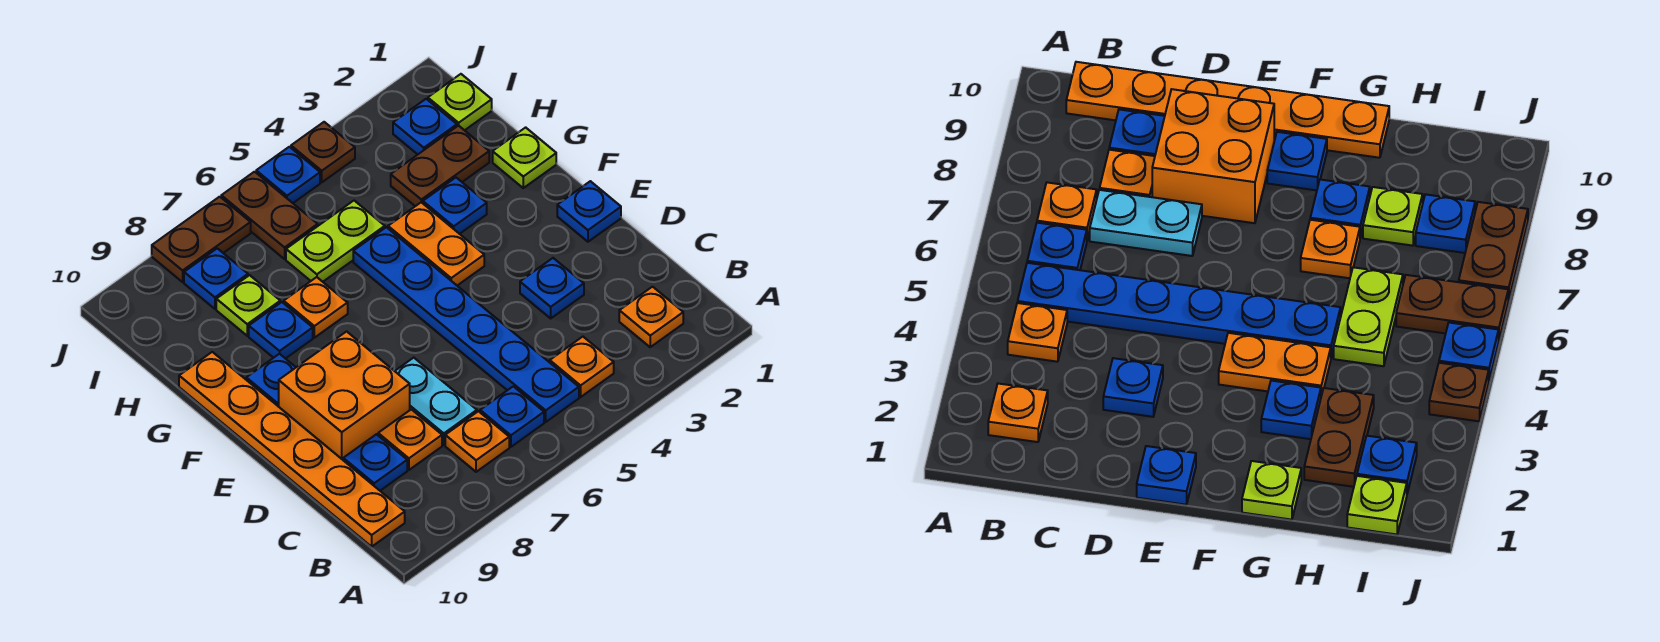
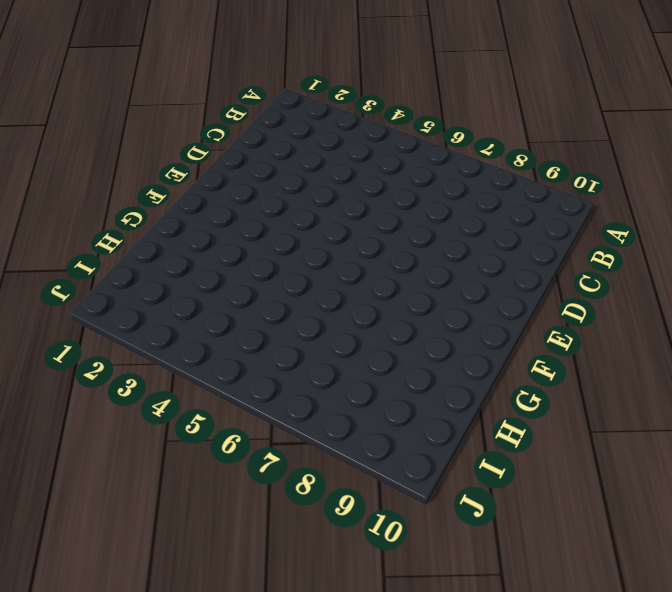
none -> orange plate B2 level 1
none -> orange plate B4 level 1
none -> blue plate B5:G5 level 1

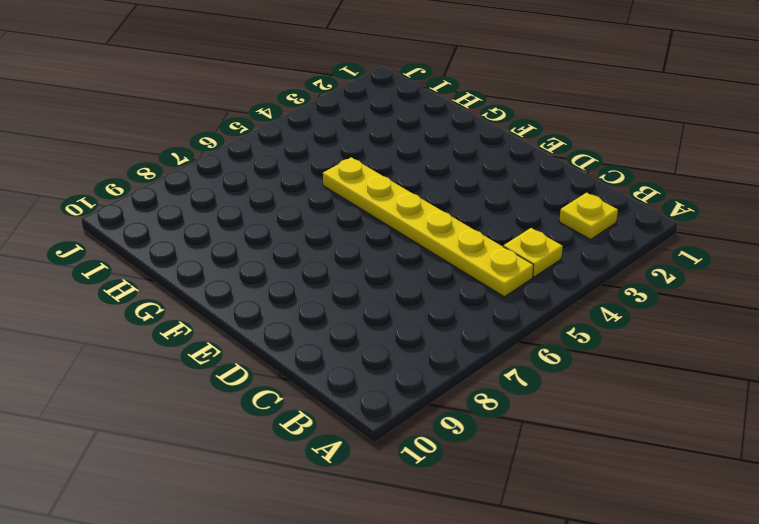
yellow plate B2 level 1 -> orange plate B2 level 1
yellow plate B4 level 1 -> orange plate B4 level 1
yellow plate B5:G5 level 1 -> blue plate B5:G5 level 1
none -> blue plate B6 level 1
none -> orange plate B7 level 1
none -> orange plate B10:G10 level 1

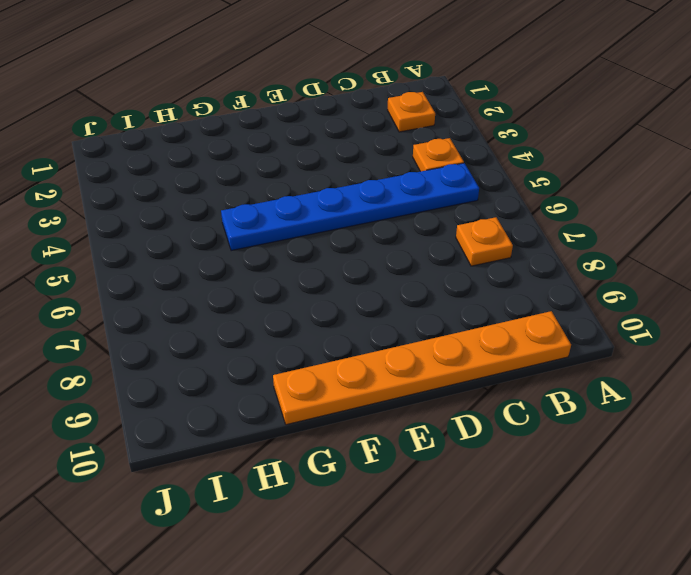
none -> blue plate B6 level 1
none -> cyan plate C7:D7 level 1
none -> orange plate C8 level 1

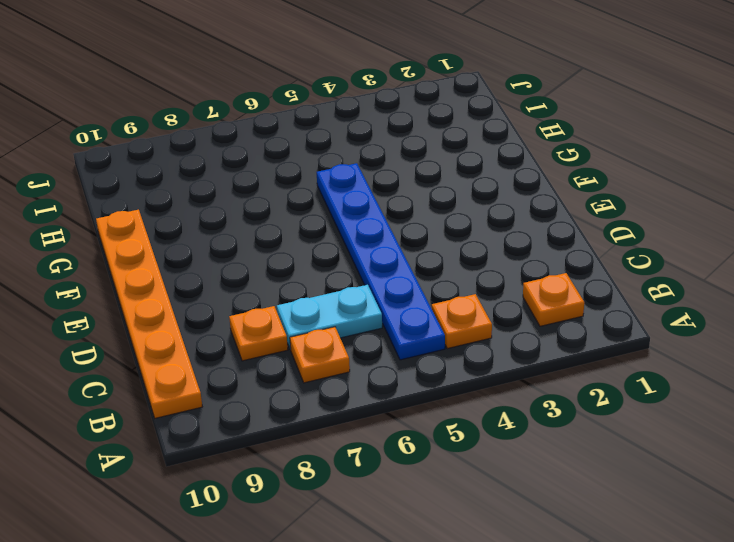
cyan plate C6:C7 level 1 -> cyan plate C7:D7 level 1
none -> blue plate B6 level 1
none -> blue plate C9 level 1
none -> blue plate D3 level 1

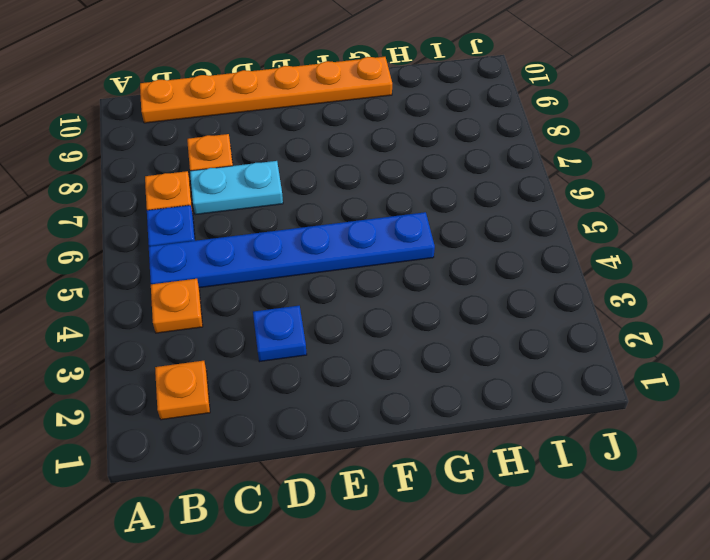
none -> blue plate C9 level 1
none -> orange brick D8:E9 level 1
none -> blue plate E1 level 1

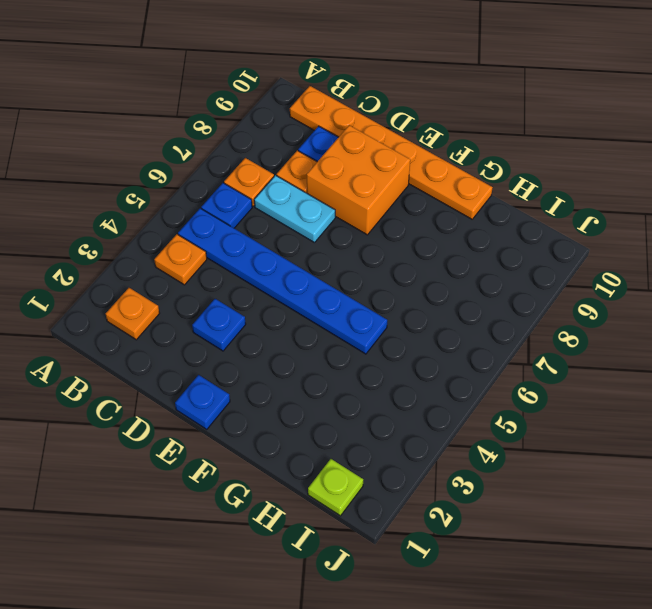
none -> orange plate F4:G4 level 1
none -> blue plate F9 level 1
none -> lime plate G1 level 1

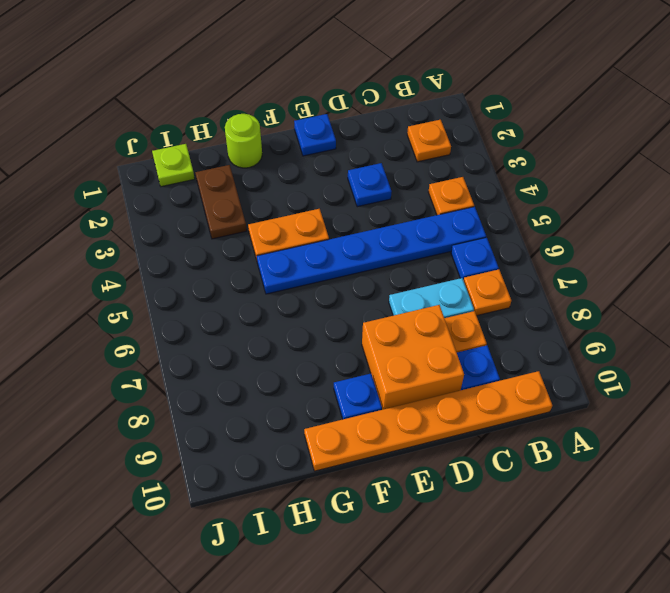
lime round brick G1 level 1 -> lime plate G1 level 1
none -> blue plate G3 level 1
none -> orange plate G7 level 1
none -> blue plate G8 level 1

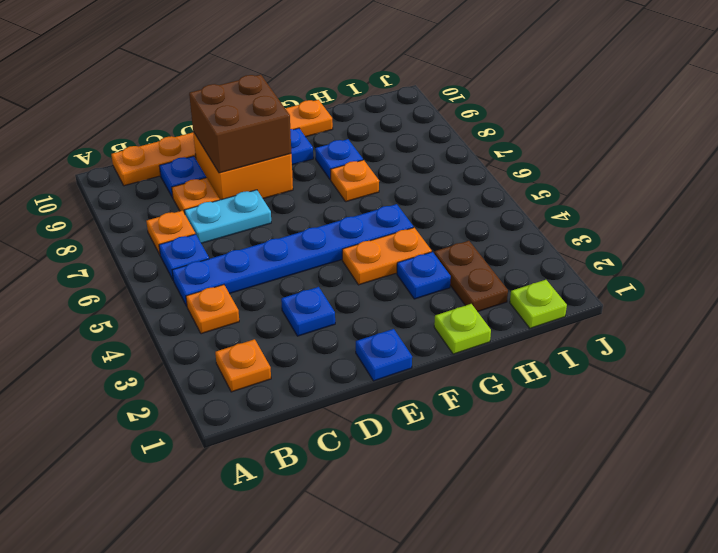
brown brick D8:E9 level 2 -> none
none -> lime plate H5:H6 level 1
none -> lime plate H8 level 1
none -> blue plate I2 level 1

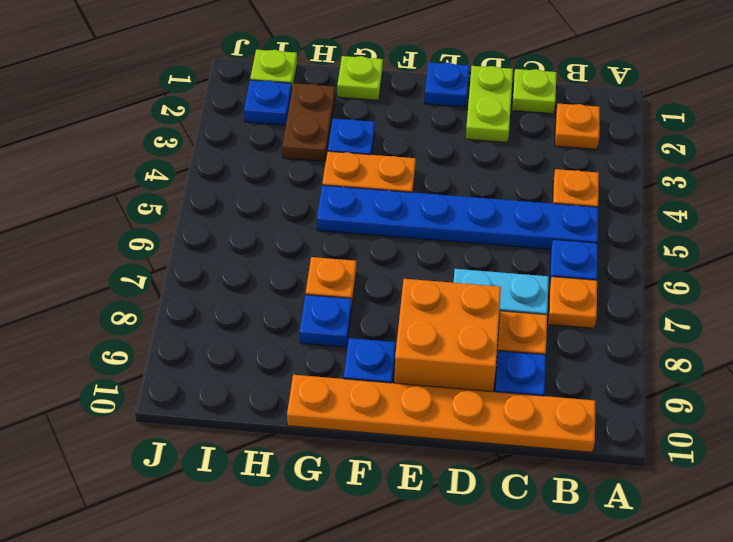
lime plate C1 level 1 -> lime plate H8 level 1
lime plate D1:D2 level 1 -> lime plate H5:H6 level 1
none -> blue plate D3 level 1
none -> brown plate I6:J6 level 1
none -> blue plate I8 level 1

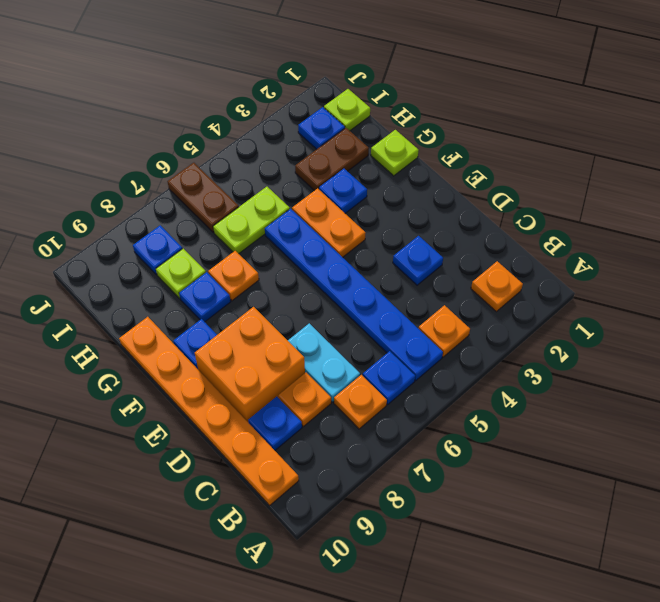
none -> blue plate E1 level 1
none -> brown plate J4 level 1
none -> blue plate J5 level 1

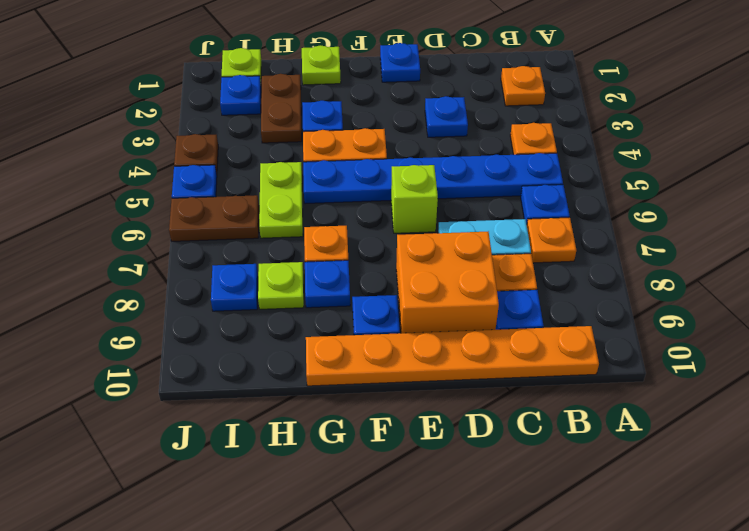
lime brick E6 level 1 -> none
none -> brown plate J7:J8 level 1

